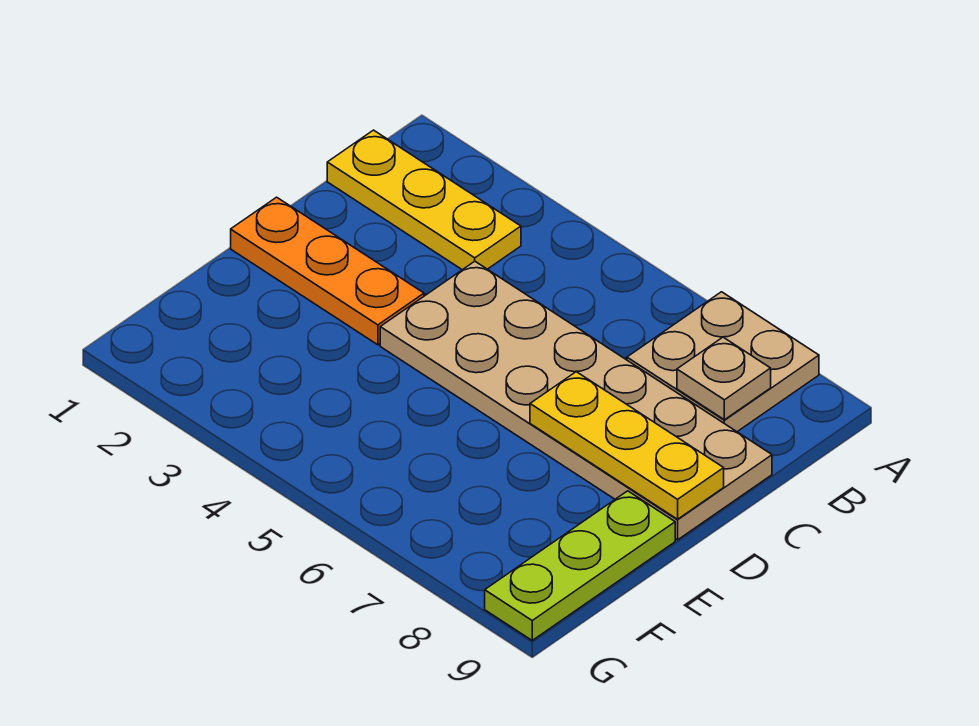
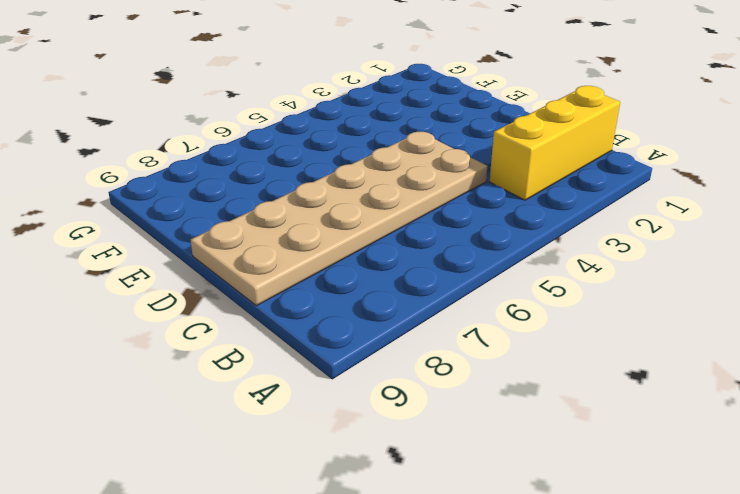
yellow brick B1:B3 level 1 -> yellow plate B1:B3 level 1
none -> tan plate A7:B8 level 1
none -> orange plate D1:D3 level 1

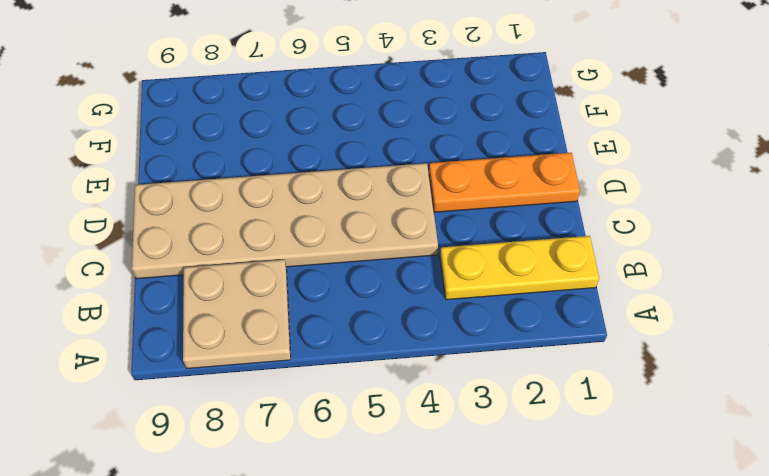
none -> lime plate E9:G9 level 1
none -> tan plate B8 level 2

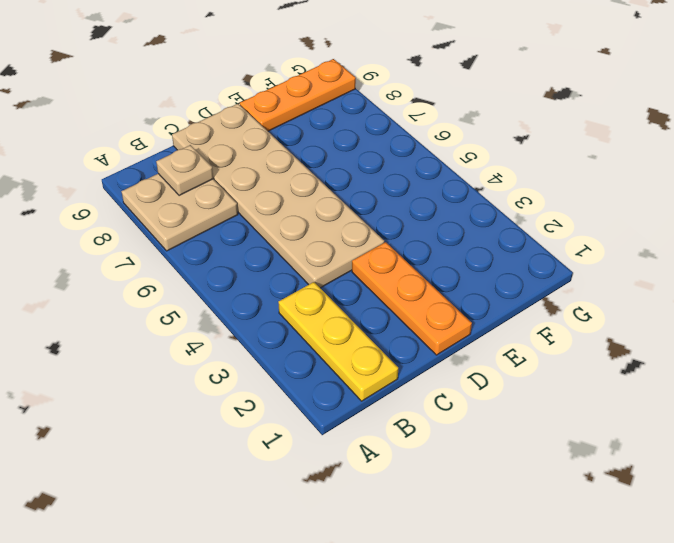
orange plate E9:G9 level 1 -> lime plate E9:G9 level 1
none -> yellow plate D7:D9 level 2

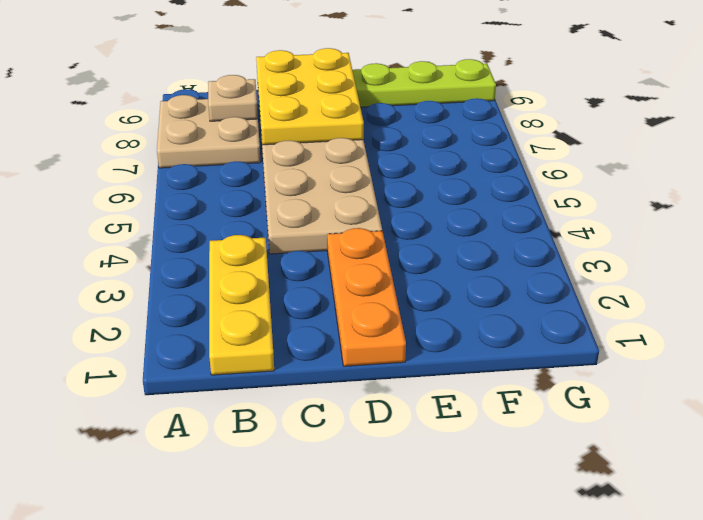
yellow plate C7:D9 level 2 -> yellow plate D7:D9 level 2

